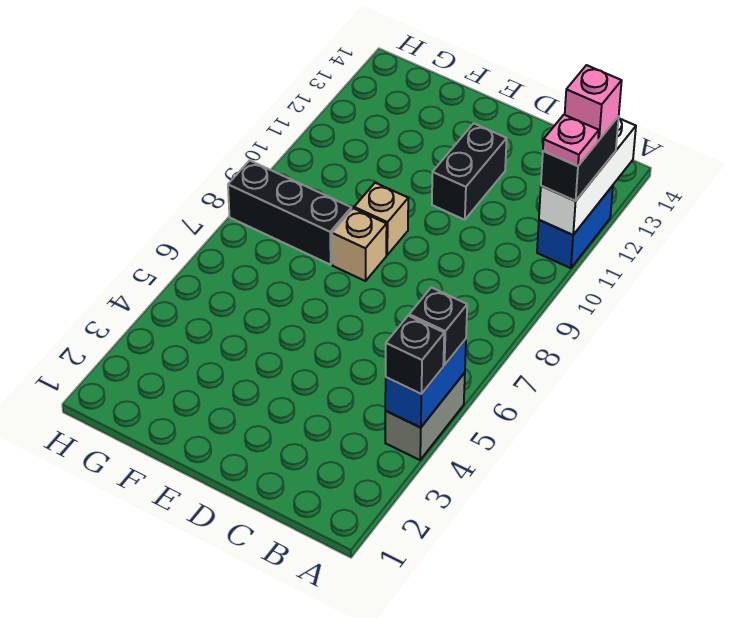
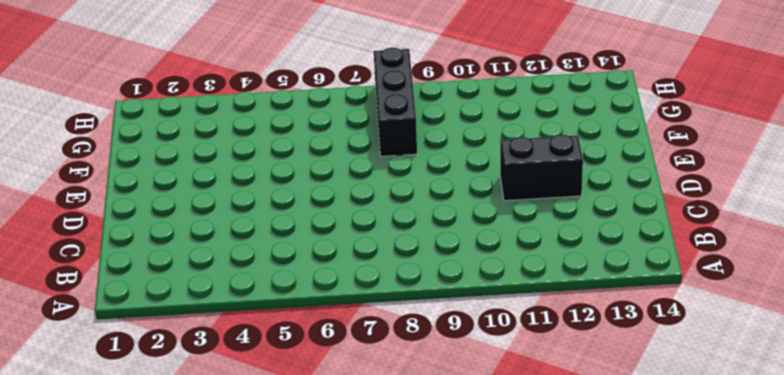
none -> grey brick A4:A5 level 1
none -> blue brick A11:A12 level 1
none -> tan brick E8 level 1

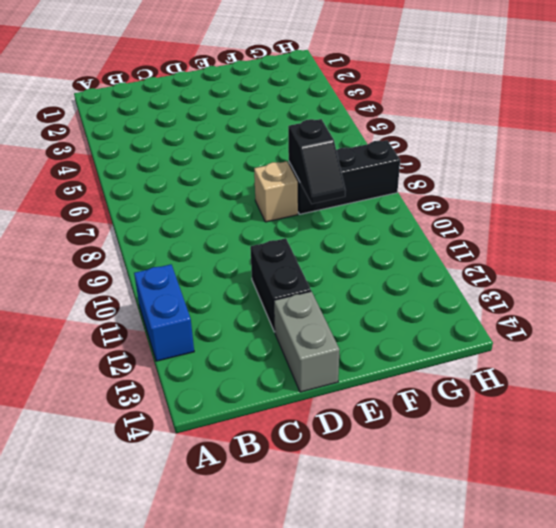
grey brick D13:D14 level 1 -> grey brick A4:A5 level 1
black slope F8:F9 level 2 top 8 -> none
none -> tan brick E9 level 1
none -> blue brick A4:A5 level 2
none -> white brick A11:A13 level 2

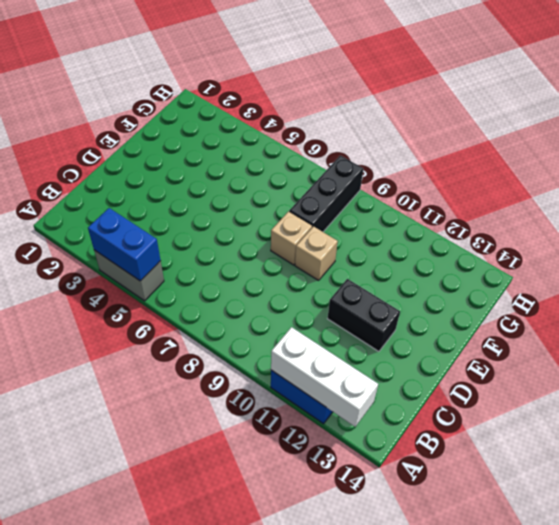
none -> black brick A4 level 3
none -> black brick A5 level 3
none -> black brick A11:A12 level 3

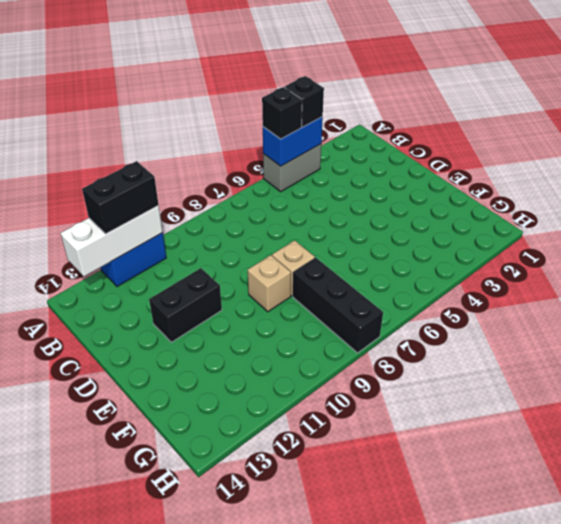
none -> pink plate A11 level 4
none -> pink brick A12 level 4

